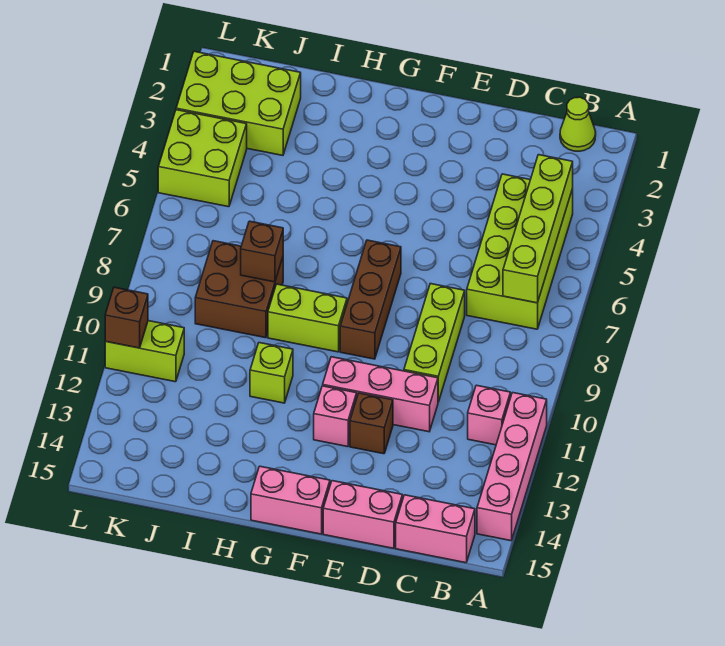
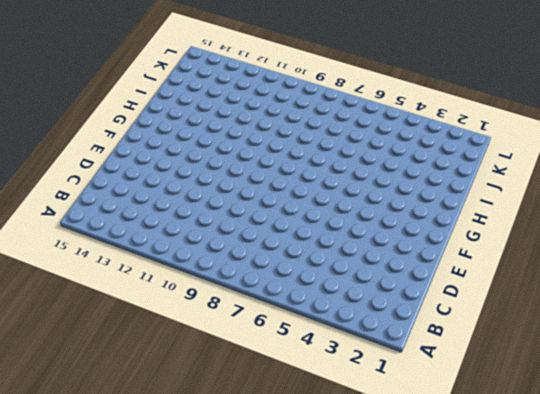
none -> pink brick A11:A14 level 1
none -> lime cone B1 level 1
none -> lime brick B4:C7 level 1

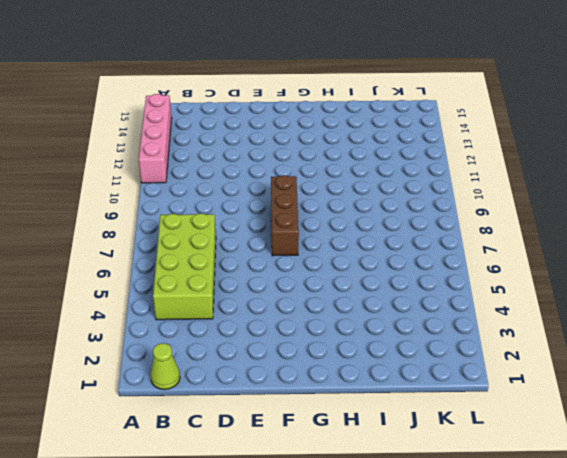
none -> pink brick B11 level 1
none -> pink brick B15:C15 level 1
none -> lime brick D8:D10 level 1

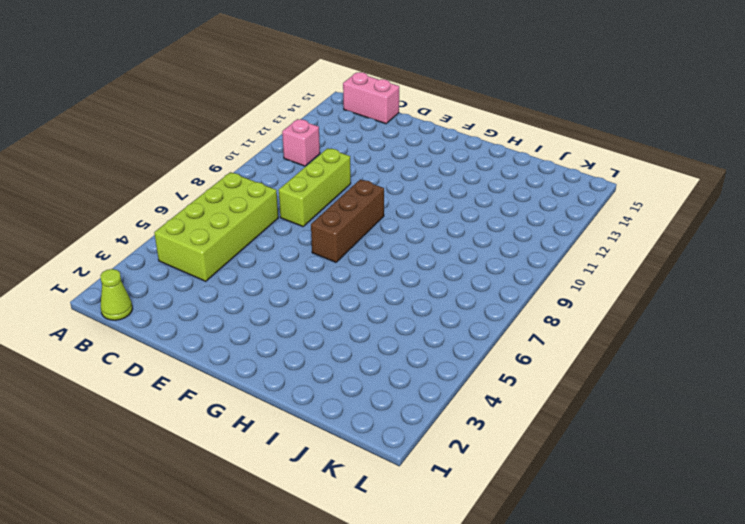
none -> pink brick A11:A14 level 1
none -> pink brick D11:F11 level 1
none -> pink brick D15:E15 level 1

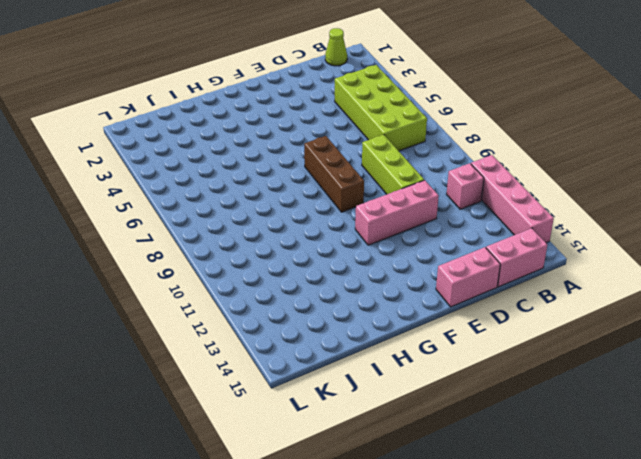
none -> brown brick E12 level 1
none -> pink brick F12 level 1
none -> pink brick F15:G15 level 1

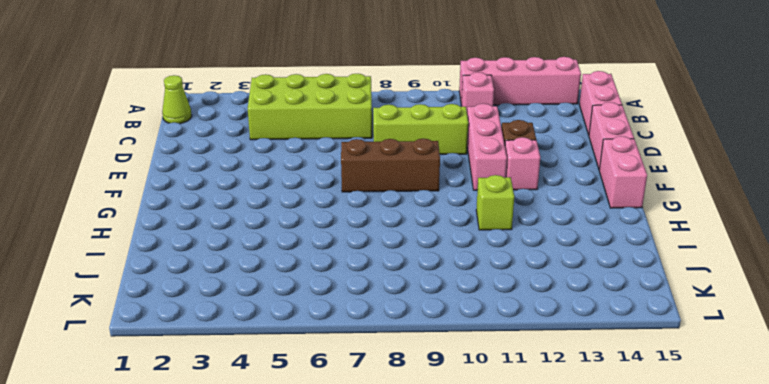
none -> lime brick G9:H9 level 1
none -> brown brick I8:J9 level 1
none -> lime brick J2:L3 level 1

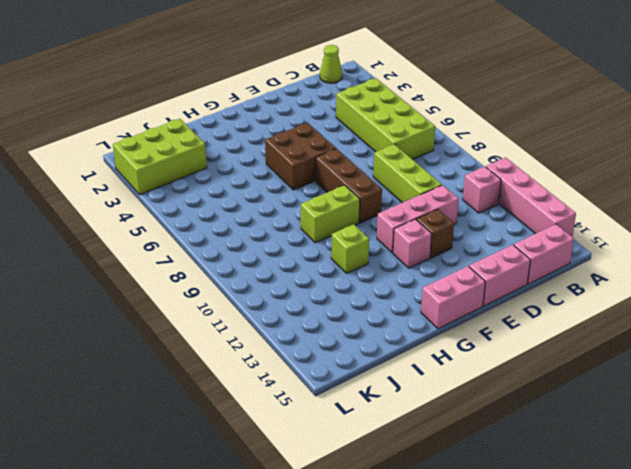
brown brick F5:G6 level 1 -> brown brick I8:J9 level 1
none -> lime brick K4:L5 level 1
none -> lime brick K11:L11 level 1
none -> lime brick B4:B7 level 2

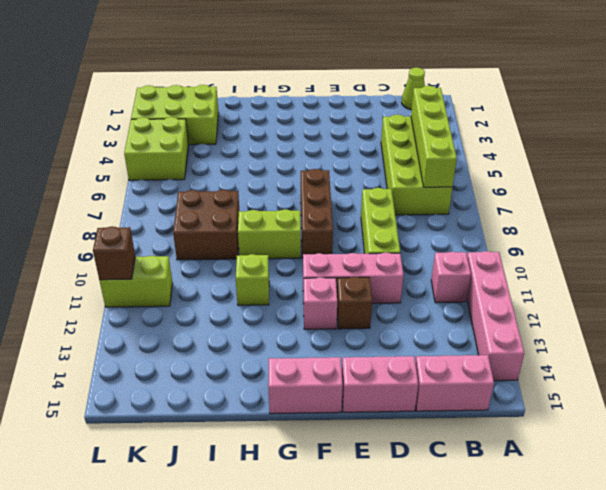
none -> brown brick I8 level 2

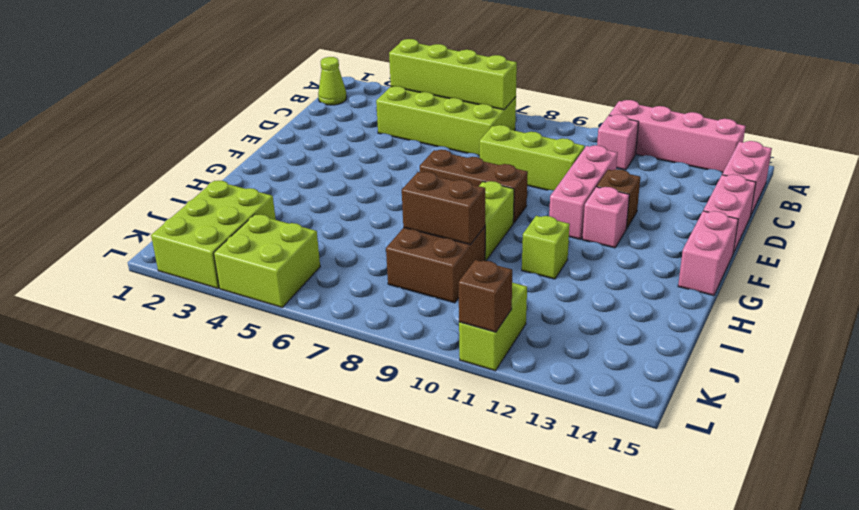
brown brick I8:I9 level 2 -> brown brick I8 level 2

